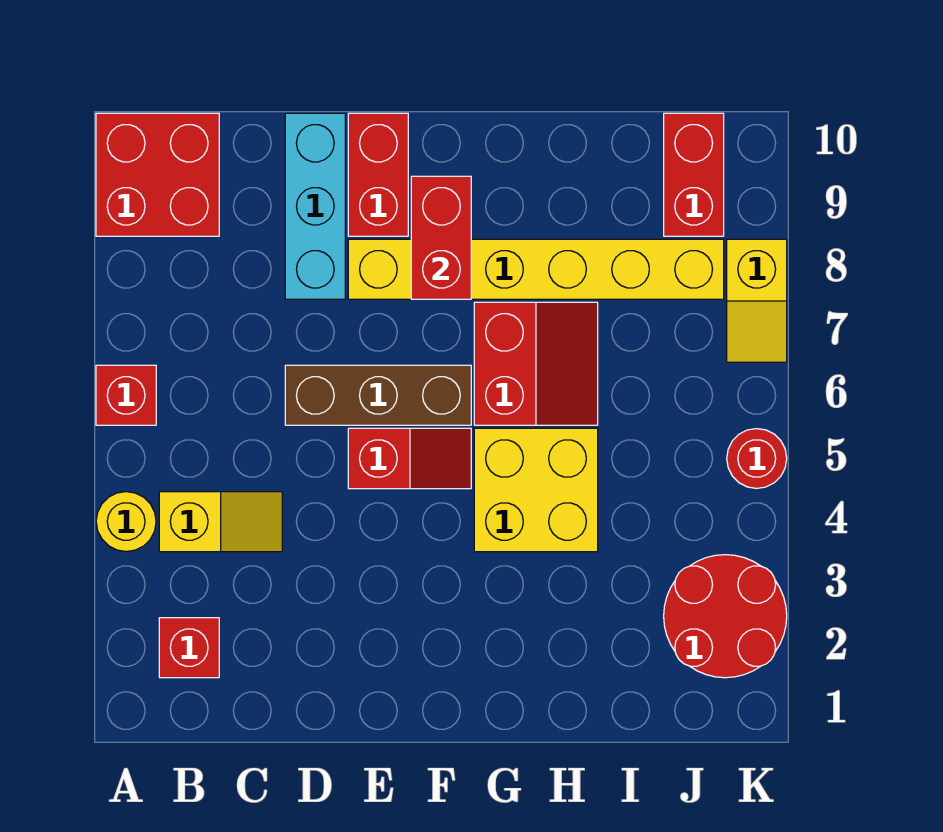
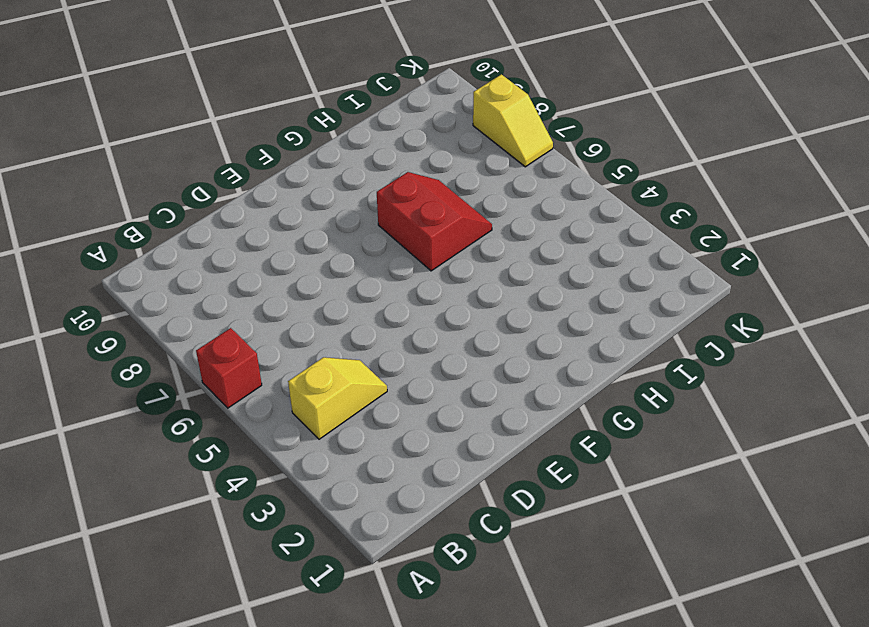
none -> yellow round brick A4 level 1
none -> red brick A9:B10 level 1
none -> red brick B2 level 1

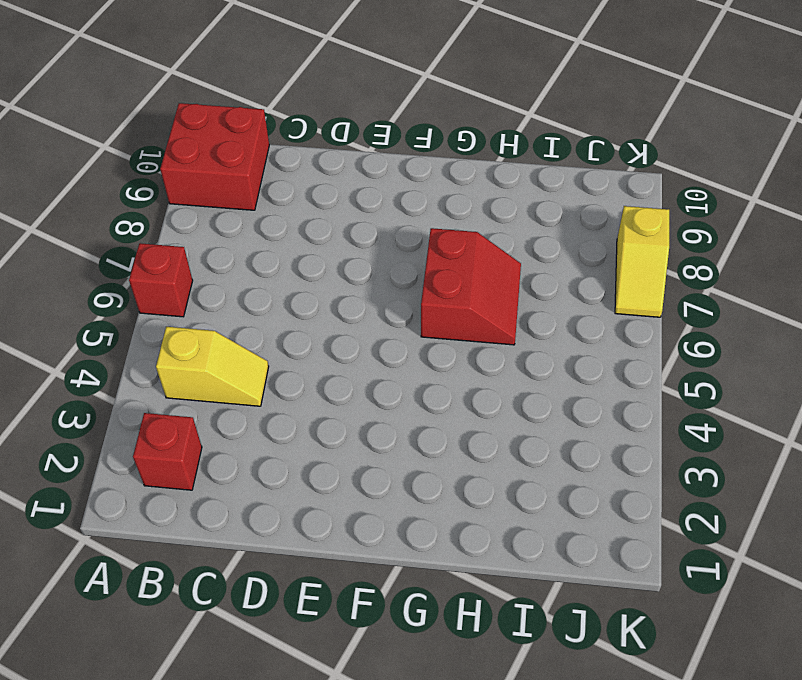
none -> yellow round brick A4 level 1
none -> brown brick D6:F6 level 1
none -> cyan brick D8:D10 level 1

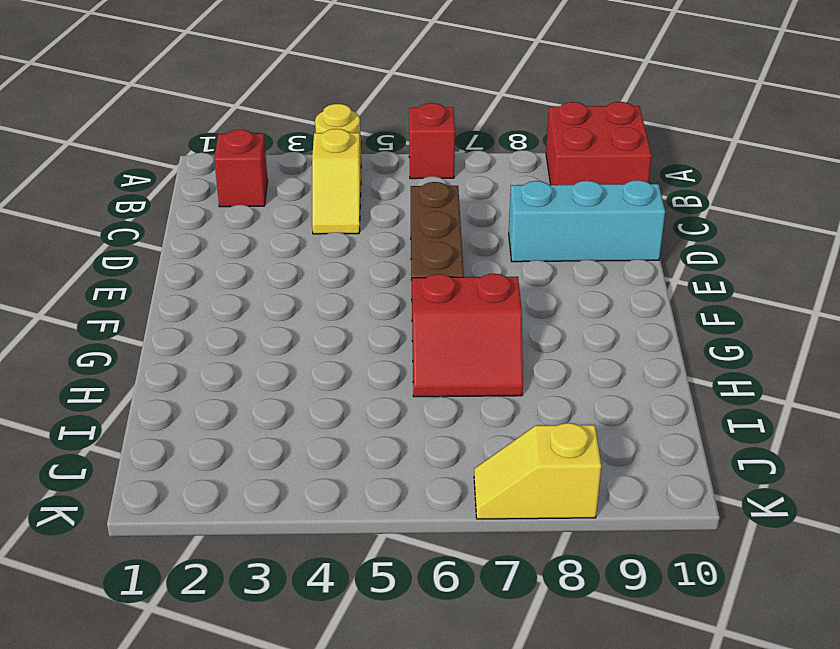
none -> red slope E5:F5 level 1 top E
none -> yellow brick E8:J8 level 1
none -> red brick E9:E10 level 1

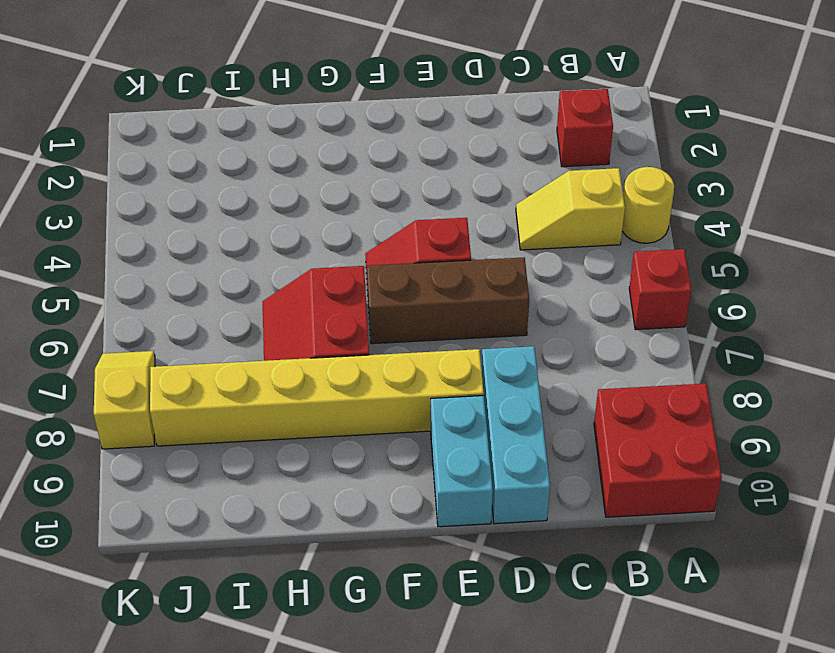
cyan brick E9:E10 level 1 -> red brick E9:E10 level 1
none -> yellow brick G4:H5 level 1
none -> red round brick J2:K3 level 1
none -> red brick J9:J10 level 1

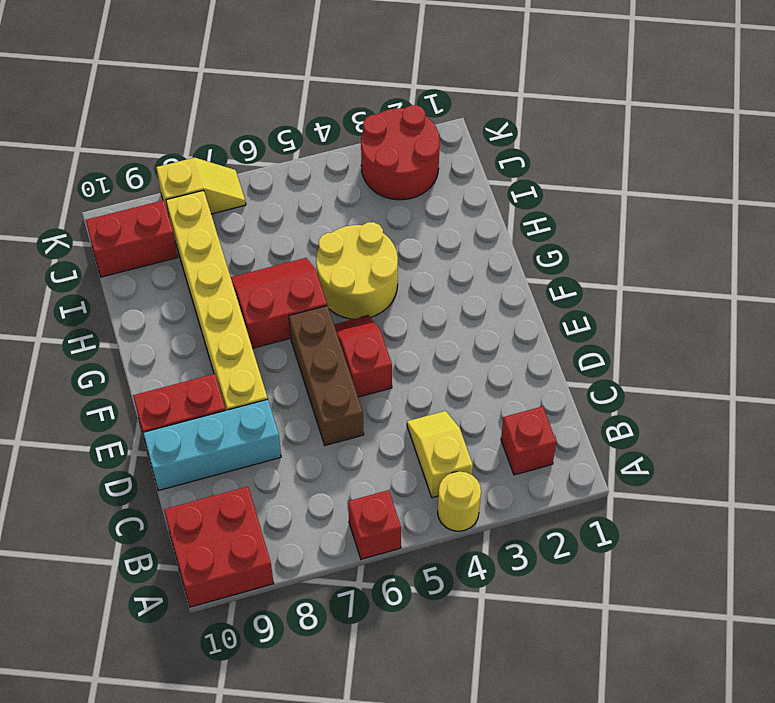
yellow round brick G4:H5 level 1 -> yellow brick G4:H5 level 1
none -> red round brick K5 level 1
none -> red brick F8:F9 level 2

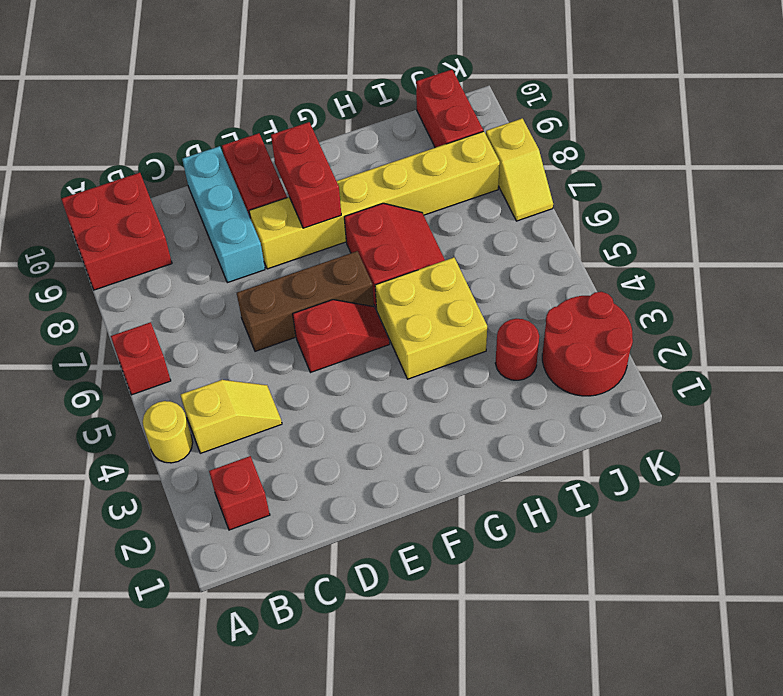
red round brick I3 level 1 -> red round brick K5 level 1

